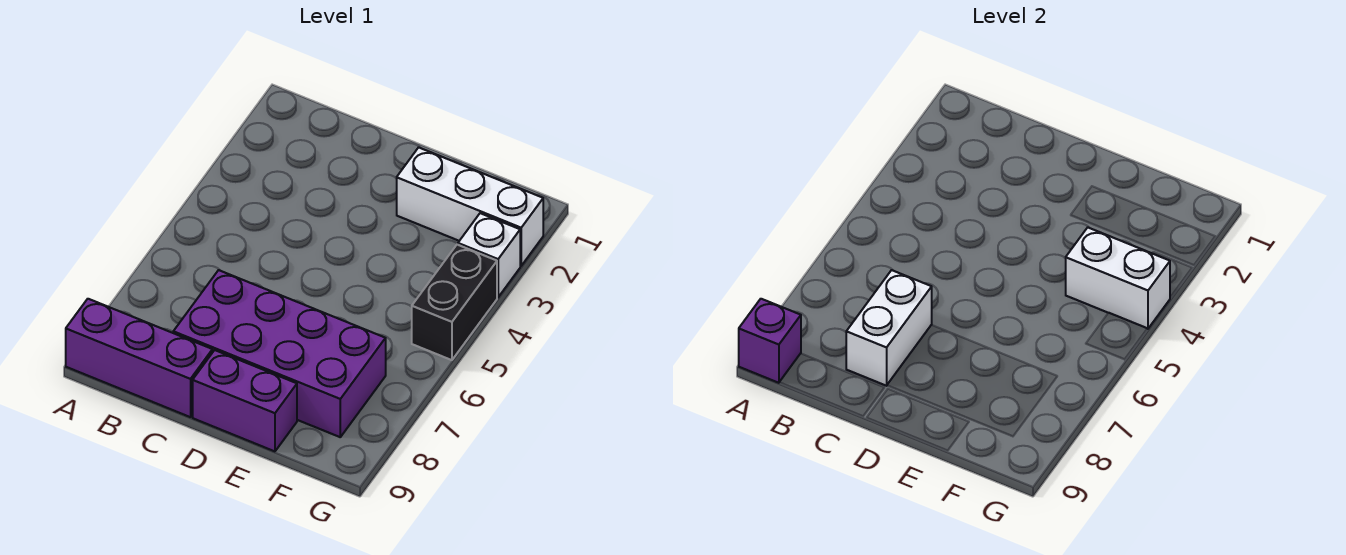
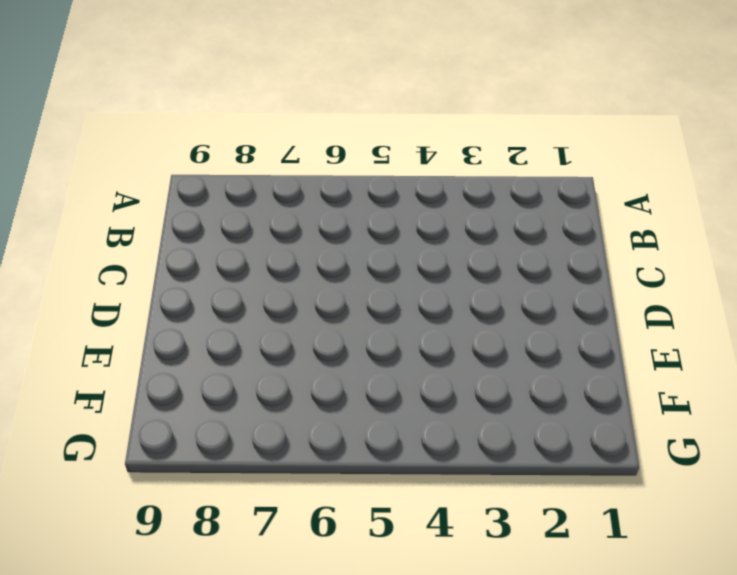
none -> purple brick A9:C9 level 1
none -> purple brick C7:F8 level 1

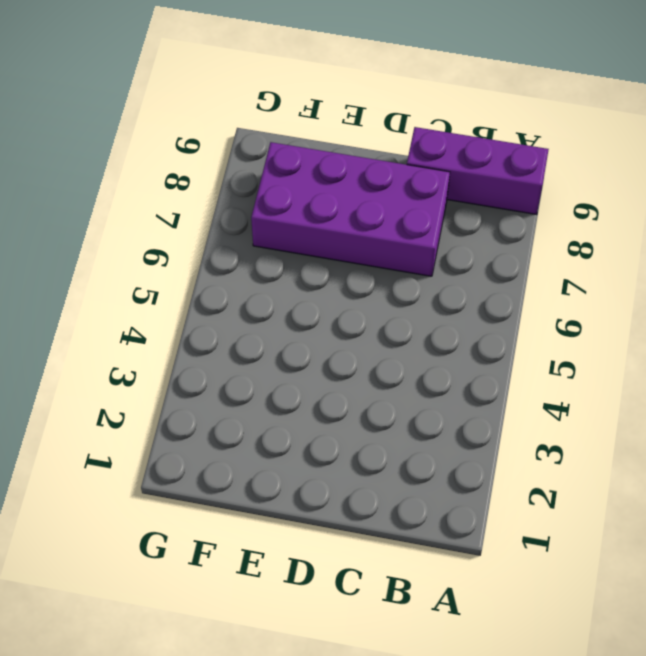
none -> purple brick D9:E9 level 1
none -> white brick E2:G2 level 1

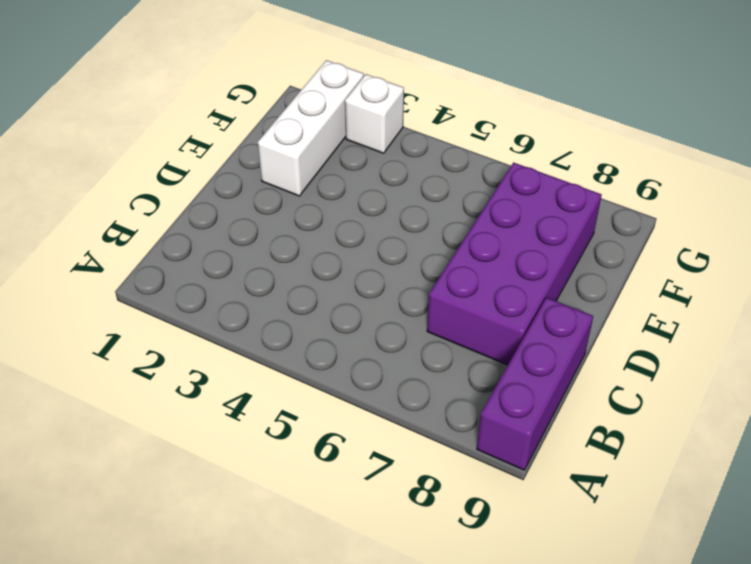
none -> purple brick D9:E9 level 1
none -> black brick G4:G5 level 1

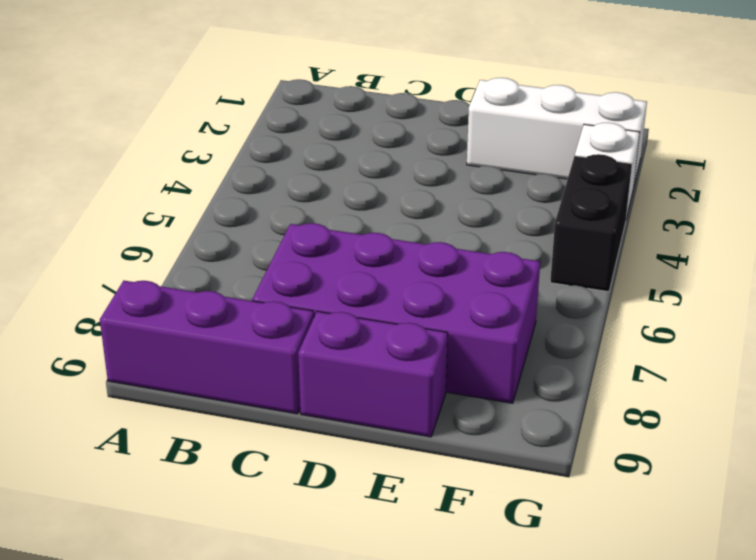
none -> purple brick A9 level 2
none -> white brick C7:C8 level 2

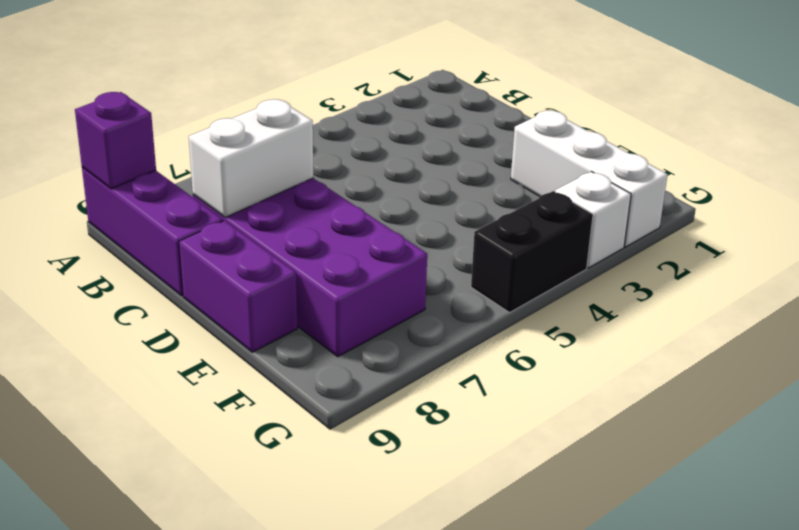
none -> white brick F4:G4 level 2

